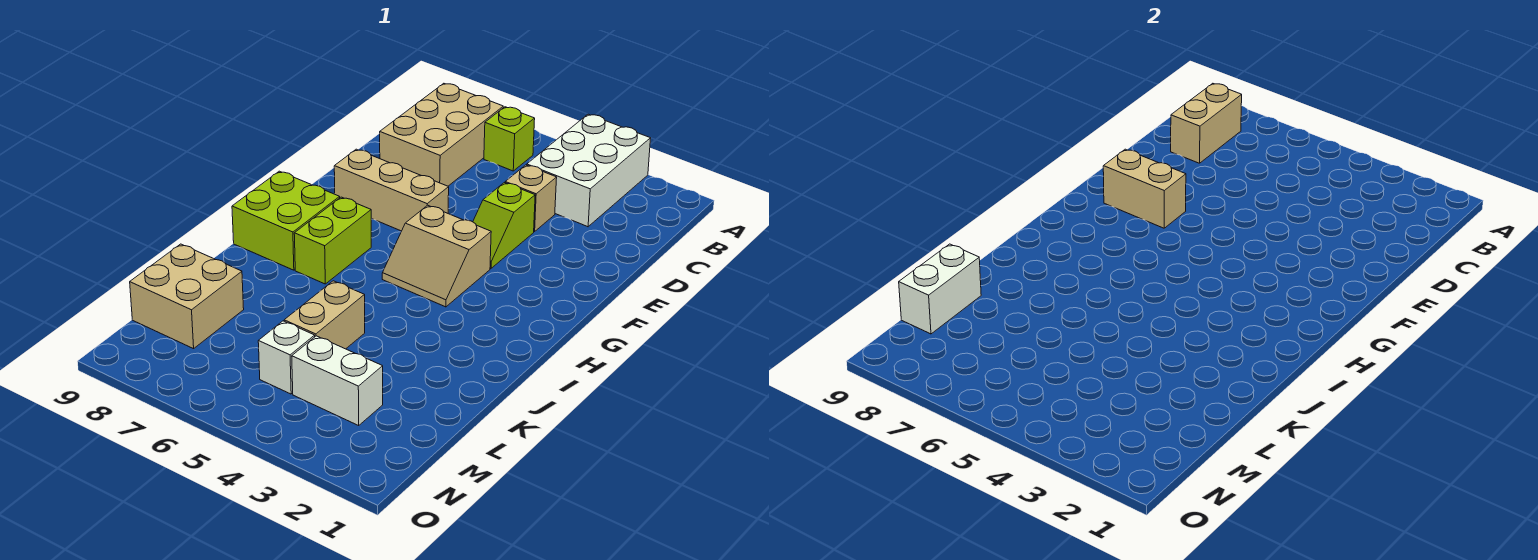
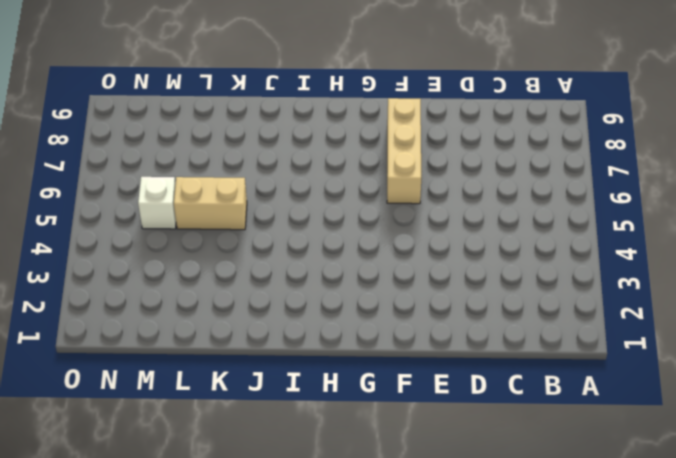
none -> white brick A3:C4 level 1
none -> lime brick B6 level 1
none -> tan brick B7:D8 level 1

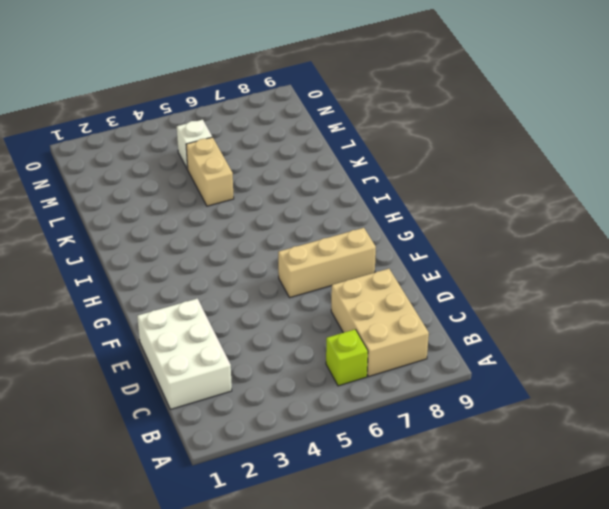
white brick C1:E2 level 1 -> white brick A3:C4 level 1
none -> tan brick D4 level 1
none -> lime slope E4:F4 level 1 top E
none -> tan slope G4:H5 level 1 top G

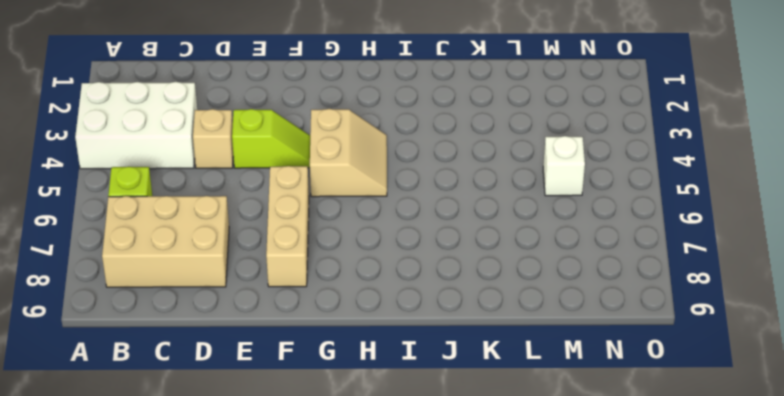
none -> lime brick H7:I7 level 1
none -> lime brick H8:I9 level 1
none -> tan brick K5:L5 level 1

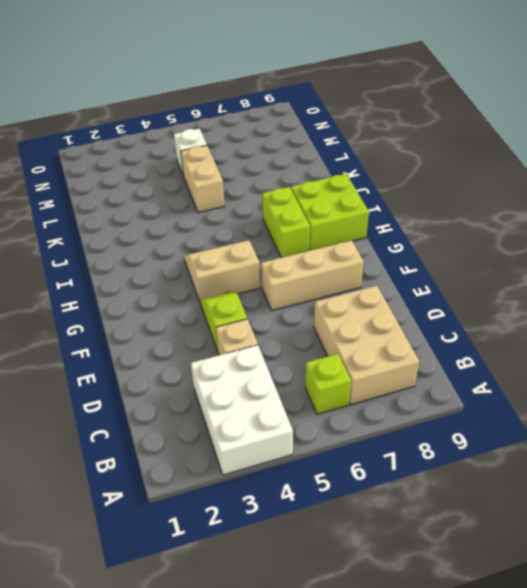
none -> tan brick L8:M9 level 1
none -> white brick M3:M4 level 1
none -> tan brick B8:C8 level 2

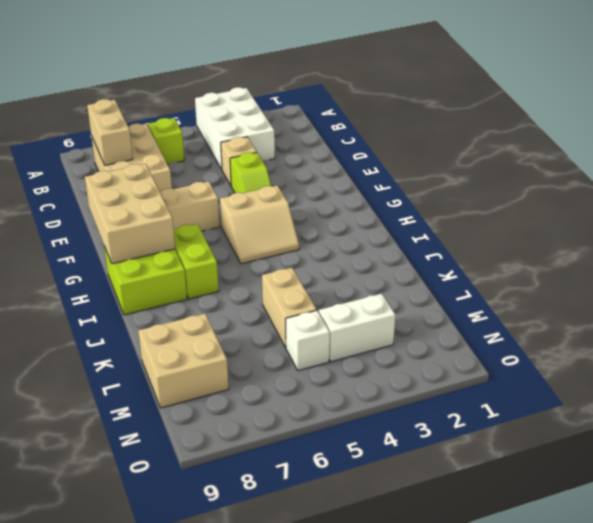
tan brick F8:H9 level 2 -> tan brick F7:F8 level 2
none -> white brick L9:M9 level 2

